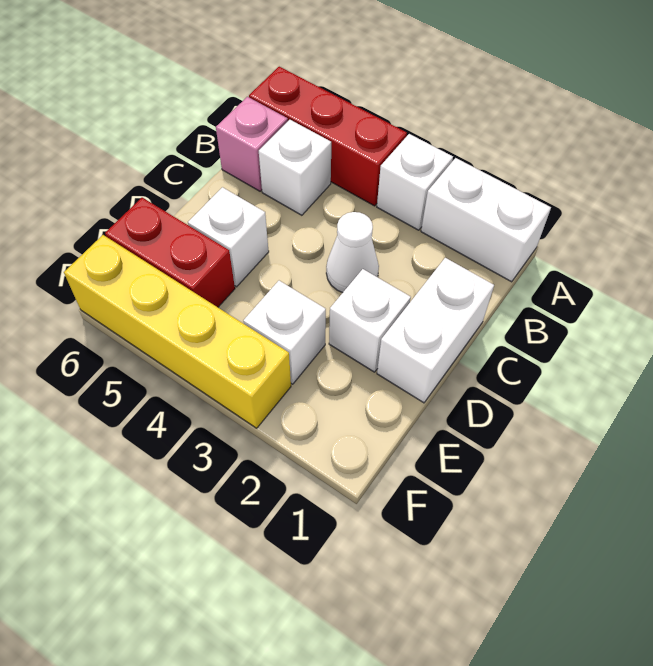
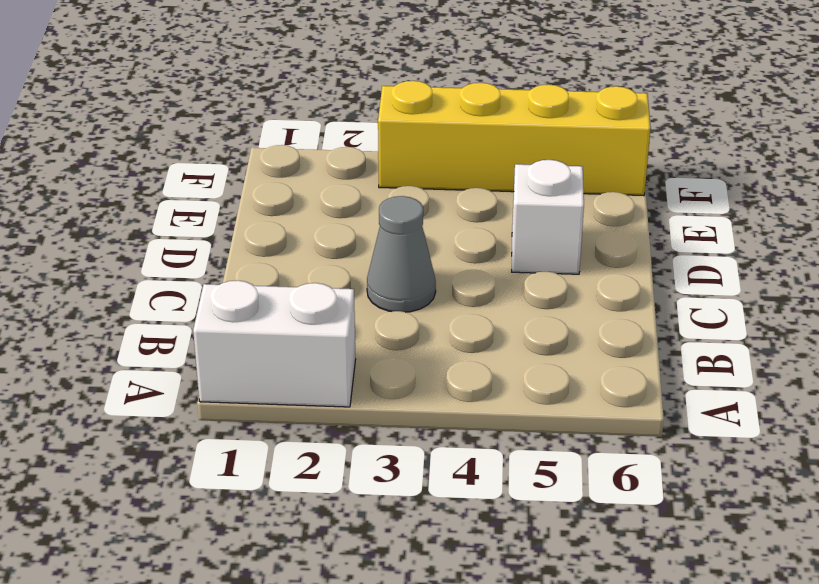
grey cone C3 level 1 -> white cone C3 level 1
none -> white brick A3 level 1
none -> red brick A4:A6 level 1
none -> white brick B5 level 1

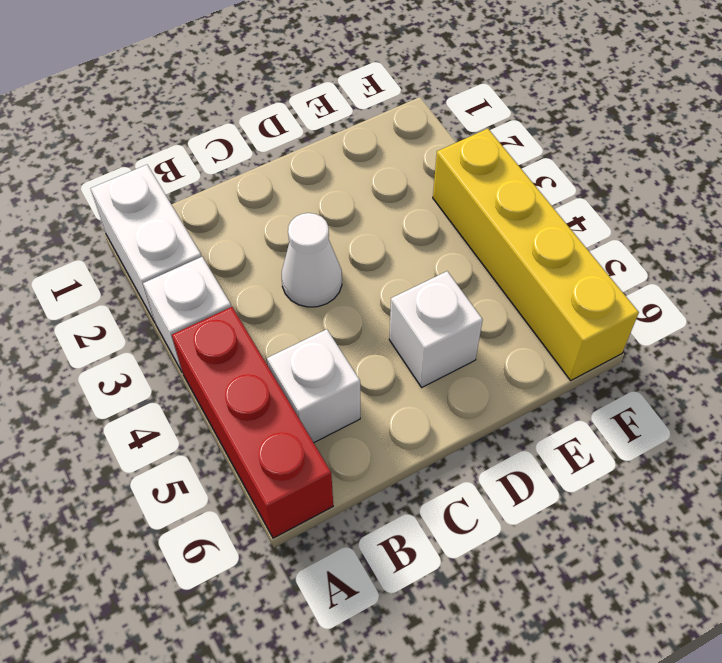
none -> pink brick B6 level 1
none -> white brick C1:D1 level 1
none -> white brick D2 level 1

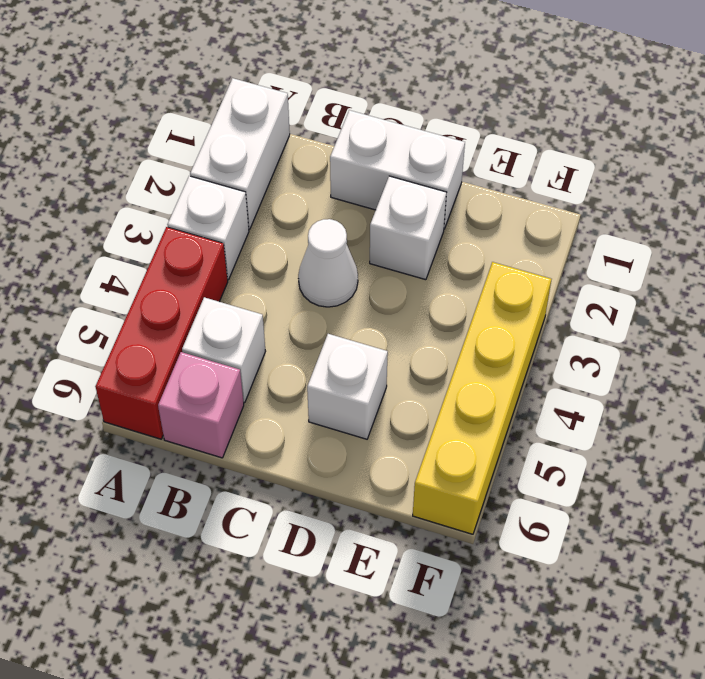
none -> white brick E3 level 1
none -> red brick E5:E6 level 1

